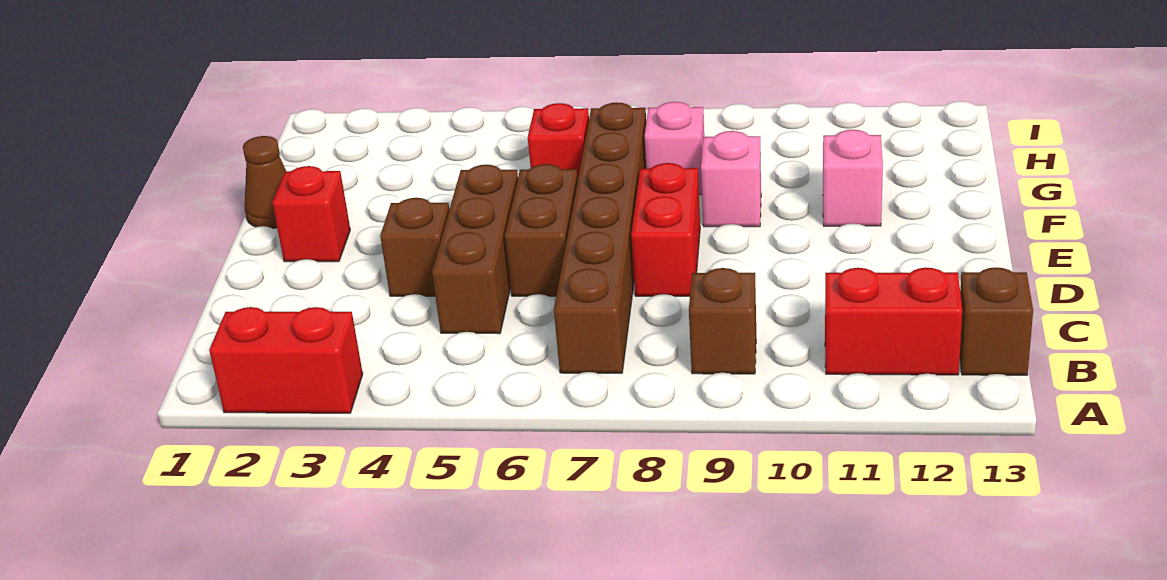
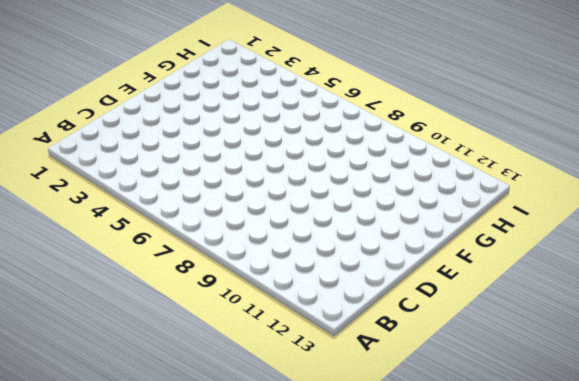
none -> red brick A2:A3 level 1
none -> brown brick B7:G7 level 1
none -> brown brick B9 level 1

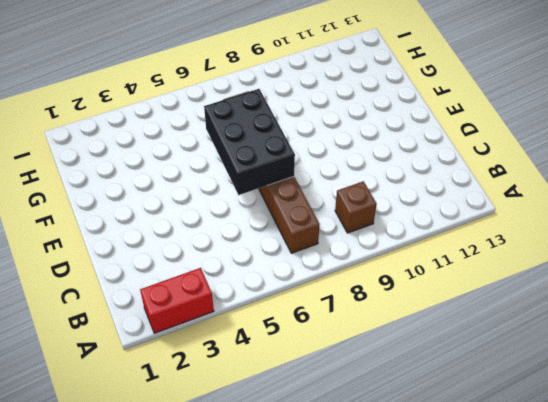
black brick D6:F7 level 2 -> none
none -> red brick B11:B12 level 1
none -> brown brick B13 level 1
none -> brown brick C5:E5 level 1

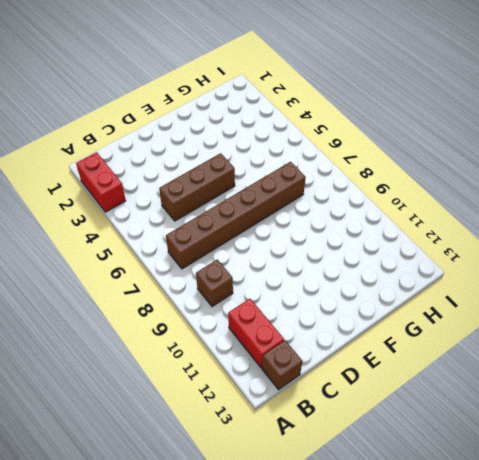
none -> brown brick D4 level 1
none -> brown brick D6:E6 level 1
none -> red brick D8:E8 level 1

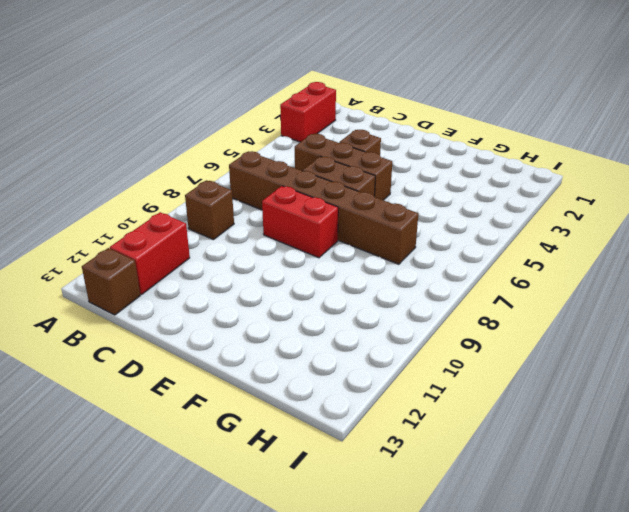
none -> red brick E2 level 1
none -> brown cone F1 level 1
none -> pink brick F9 level 1

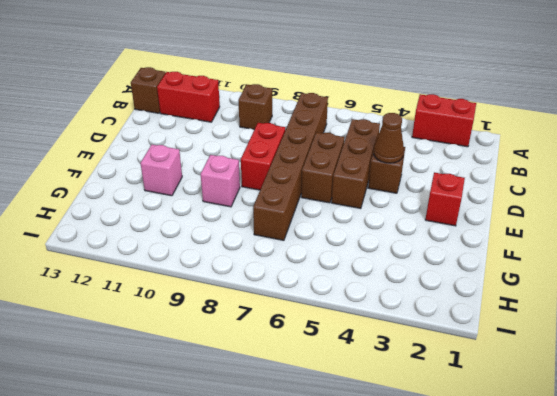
brown cone D4 level 2 -> brown cone F1 level 1
none -> red brick G6 level 1
none -> pink brick G8 level 1

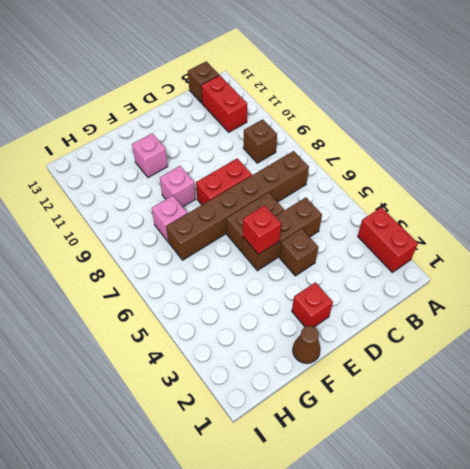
red brick E5 level 2 -> red brick G6 level 1

